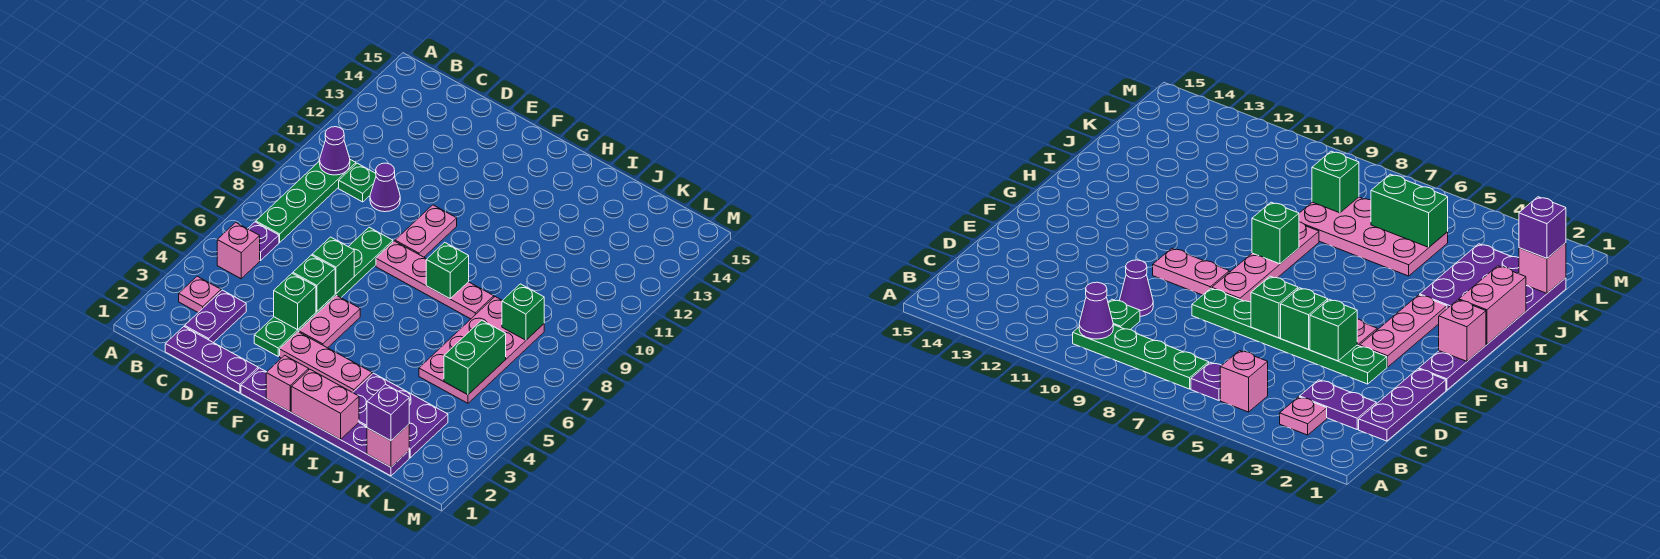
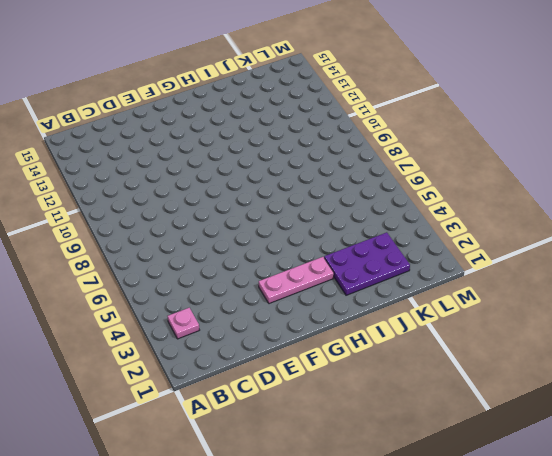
none -> pink brick B5 level 1
none -> purple plate B6 level 1
none -> green plate B7:B10 level 1

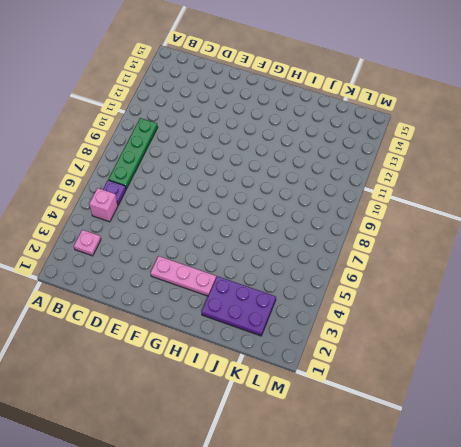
none -> purple plate C1:E1 level 1
none -> purple plate C2:C3 level 1
none -> green plate C10 level 1

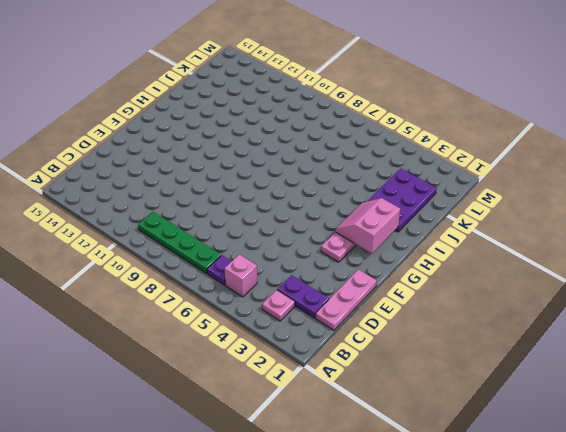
pink plate C1:E1 level 1 -> purple plate C1:E1 level 1
pink slope G2:H3 level 2 top 2 -> none
none -> green plate C10 level 1
none -> purple cone D10 level 1
none -> green plate E3:E8 level 1

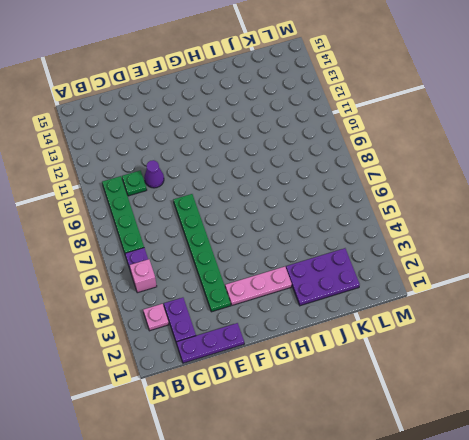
none -> purple plate F1:K1 level 1
none -> pink plate F4:F5 level 1
none -> pink plate F8:I8 level 1

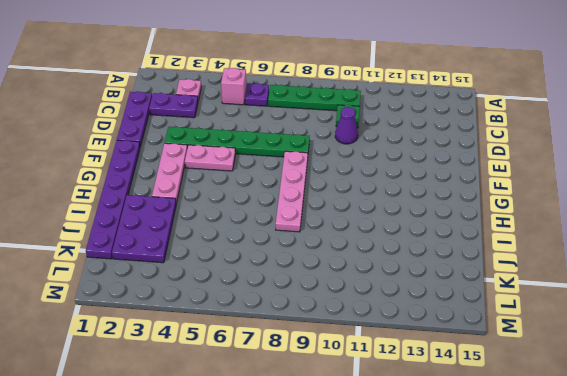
none -> pink plate F9:F10 level 1
none -> pink plate J5:K8 level 1
none -> purple cone B10 level 2

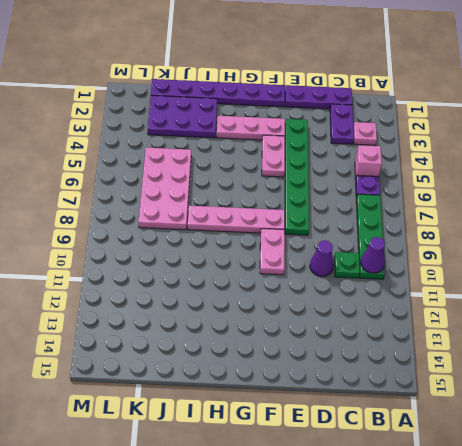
none -> green brick E4 level 2
none -> green brick E5 level 2
none -> green brick E6 level 2

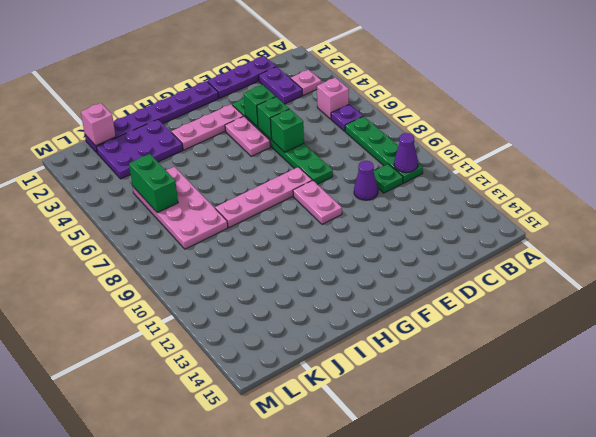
none -> pink brick G1 level 2
none -> pink brick H1:I1 level 2
none -> green brick H8 level 2

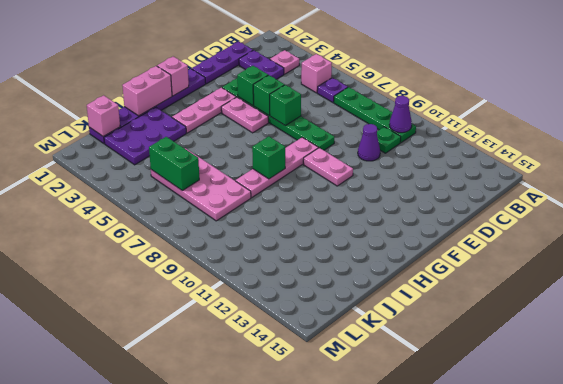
none -> green brick K8 level 2
none -> purple brick K1 level 3

